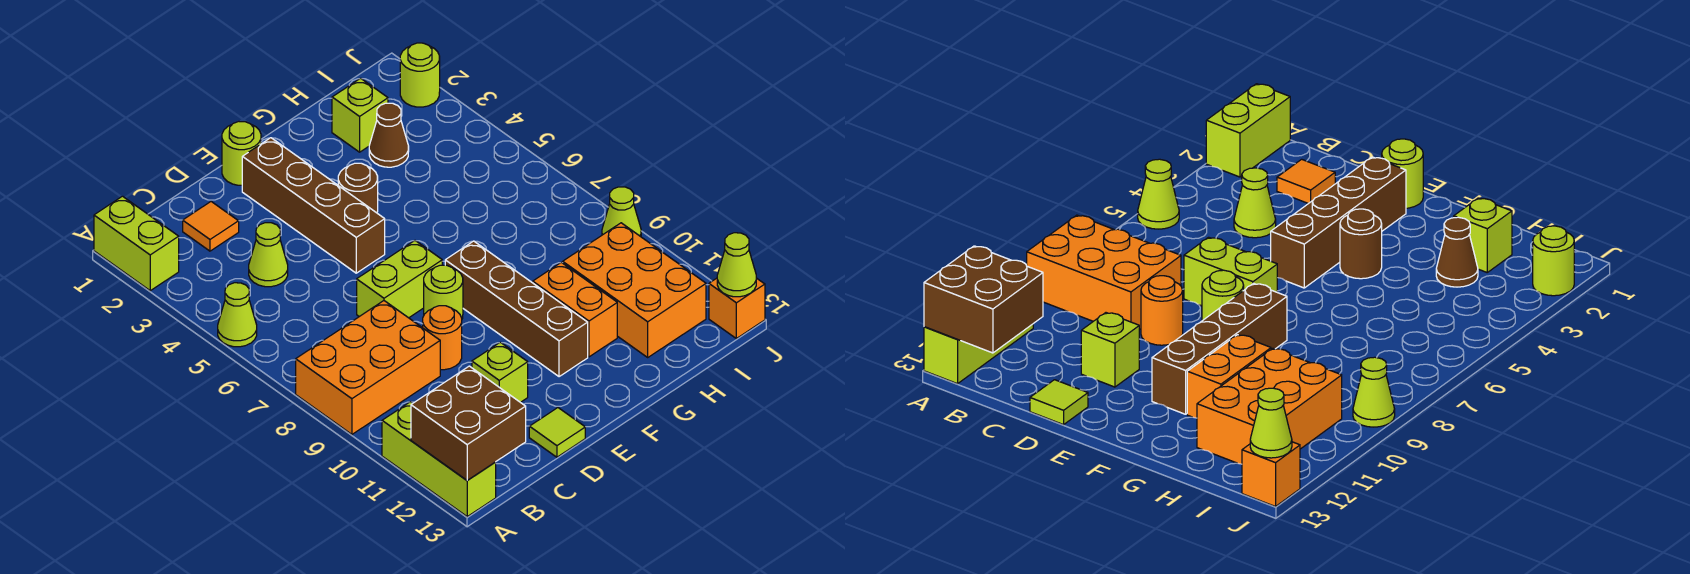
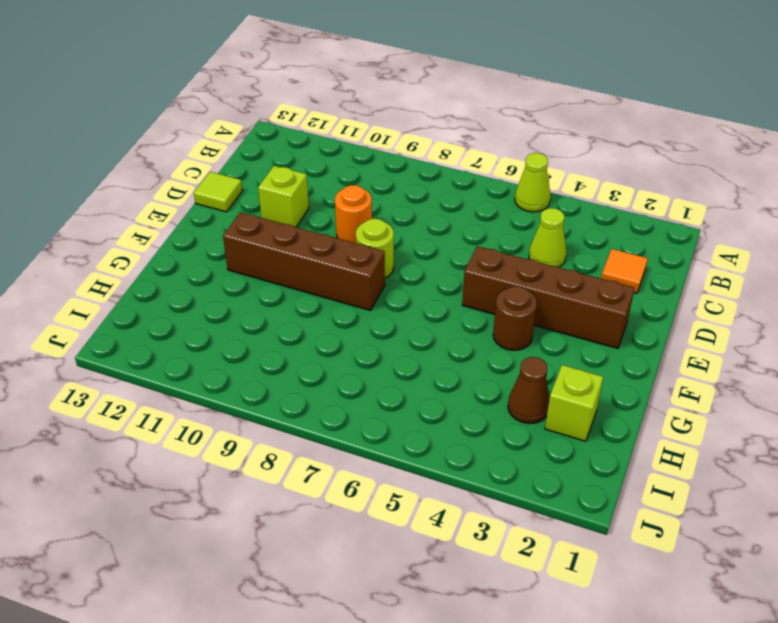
none -> lime brick A1:A2 level 1
none -> orange brick A8:C9 level 1
none -> lime brick A11:A13 level 1

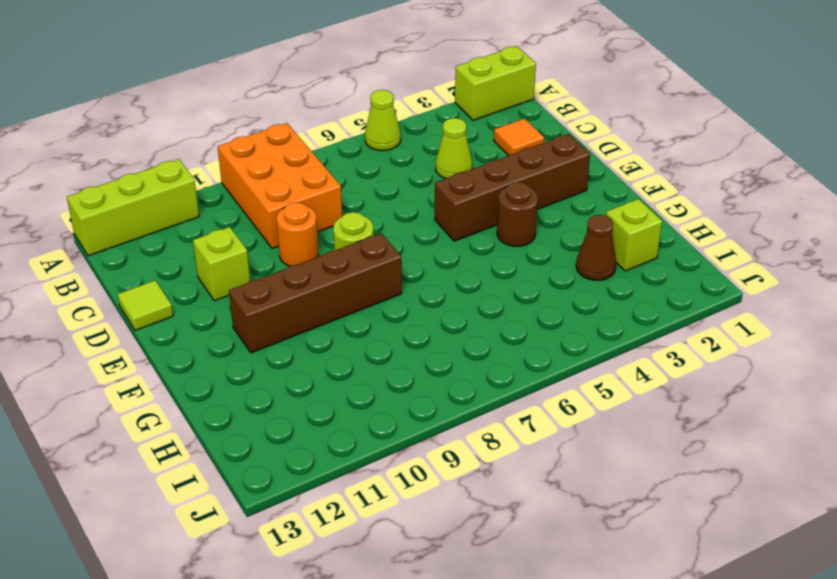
none -> lime brick D7:E7 level 1
none -> lime round brick E1 level 1
none -> orange brick G10:G11 level 1

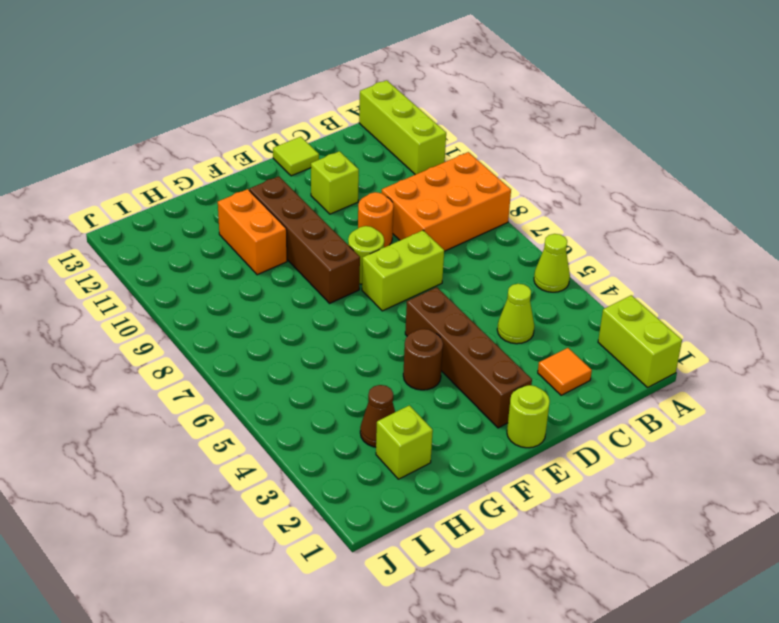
none -> orange brick H10:I12 level 1
none -> lime round brick J2 level 1
none -> lime cone J9 level 1

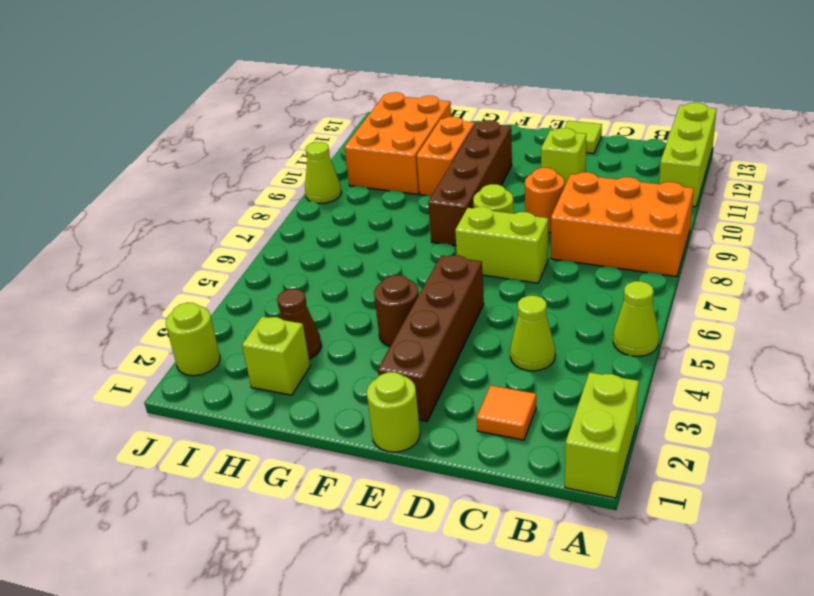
none -> orange brick J13 level 1
none -> brown brick A12:B13 level 2
none -> lime cone J13 level 2

